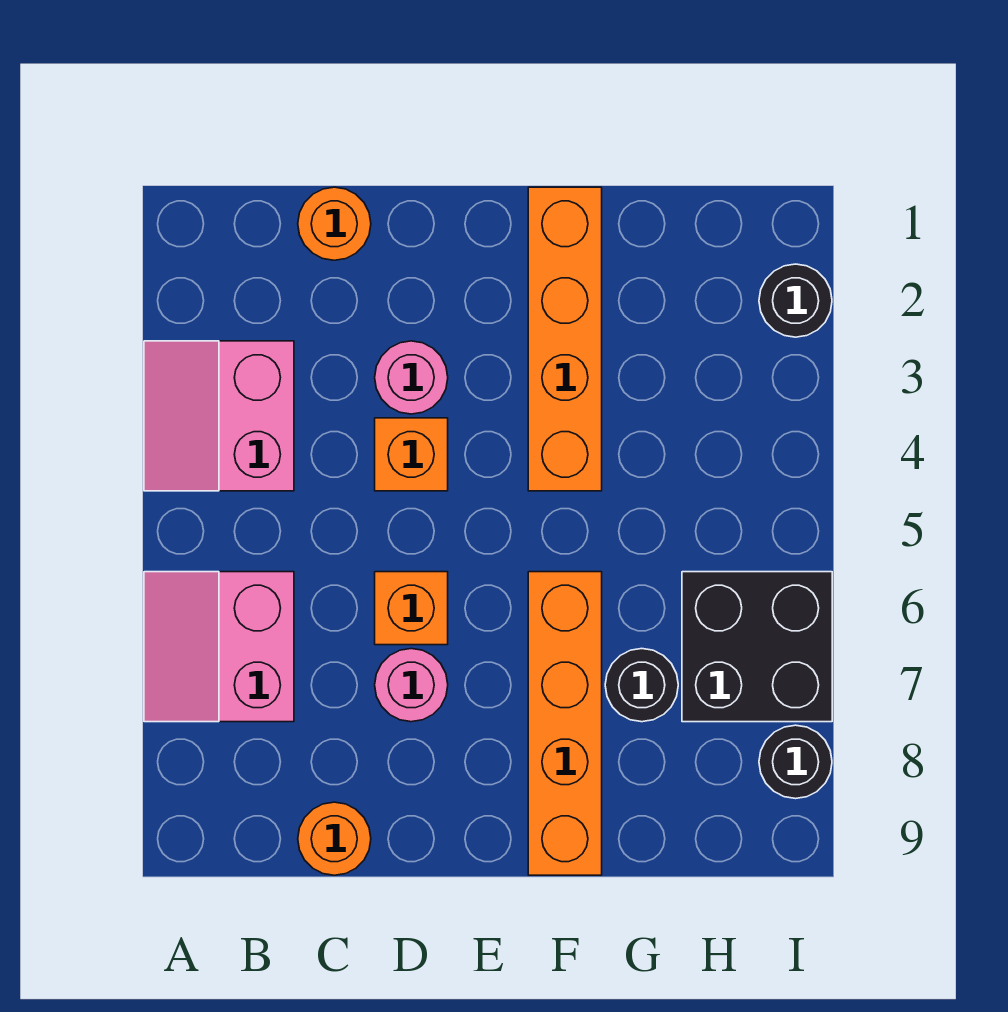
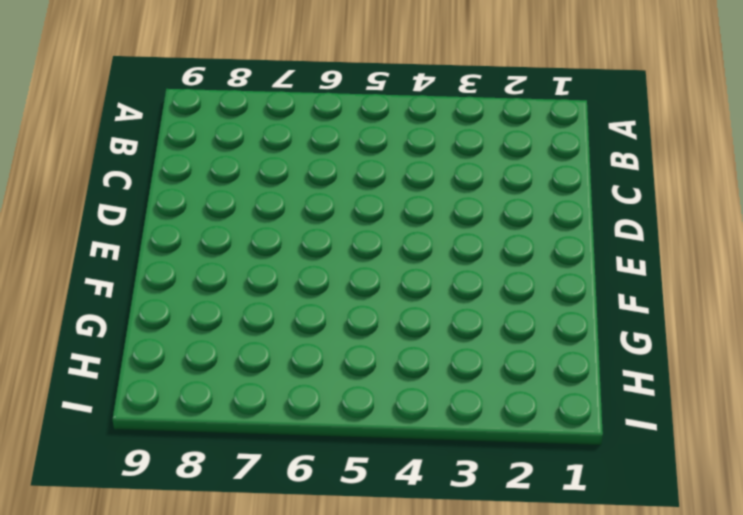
none -> pink slope A3:B4 level 1 top B
none -> pink slope A6:B7 level 1 top B
none -> orange round brick C1 level 1

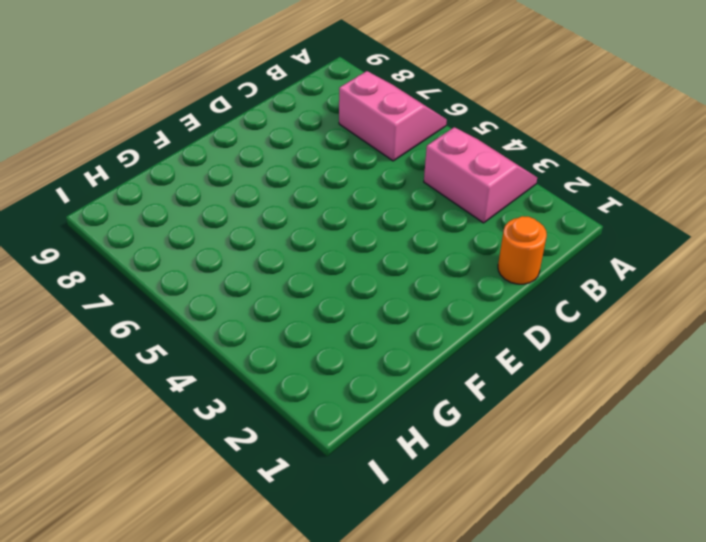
none -> orange round brick C9 level 1
none -> pink round brick D3 level 1
none -> orange brick D4 level 1

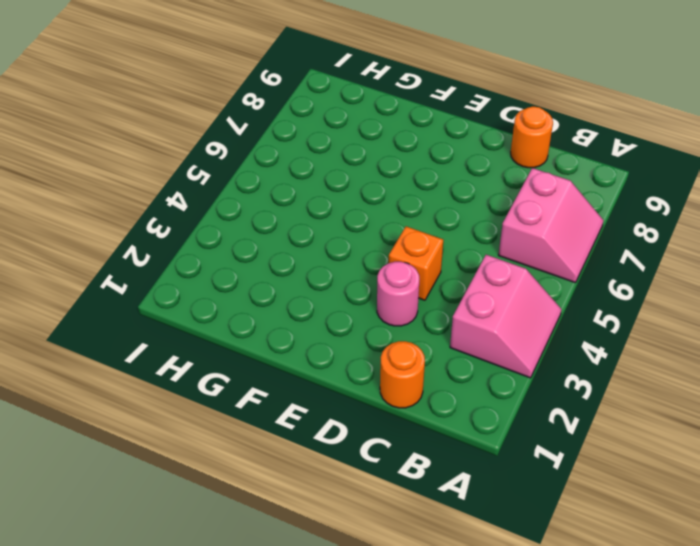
none -> orange brick D6 level 1
none -> pink round brick D7 level 1
none -> orange brick F1:F4 level 1

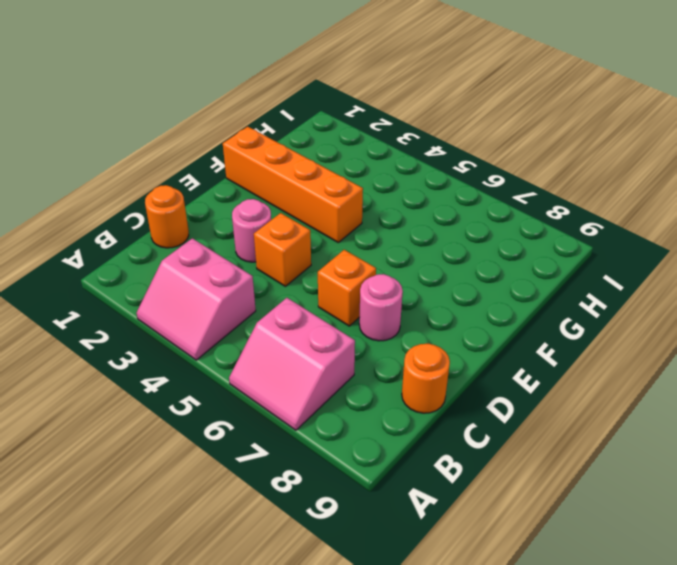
none -> orange brick F6:F9 level 1
none -> black round brick G7 level 1
none -> black brick H6:I7 level 1

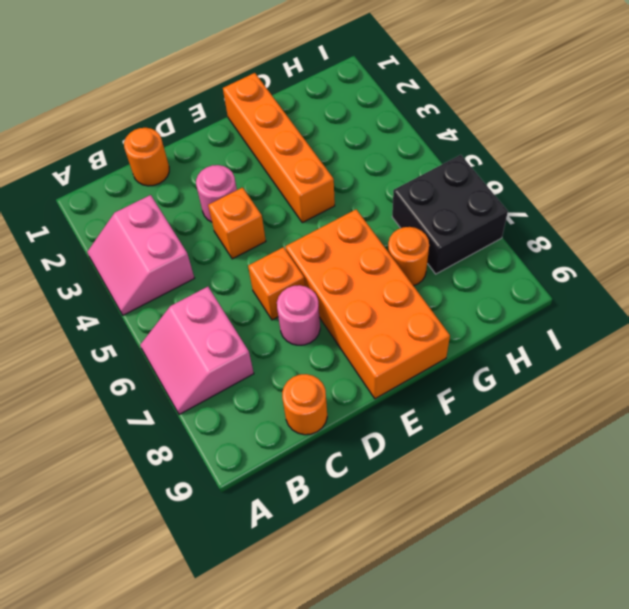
orange brick E6:F9 level 1 -> orange brick F6:F9 level 1
orange round brick G7 level 1 -> black round brick G7 level 1
none -> black round brick I2 level 1
none -> black round brick I8 level 1

